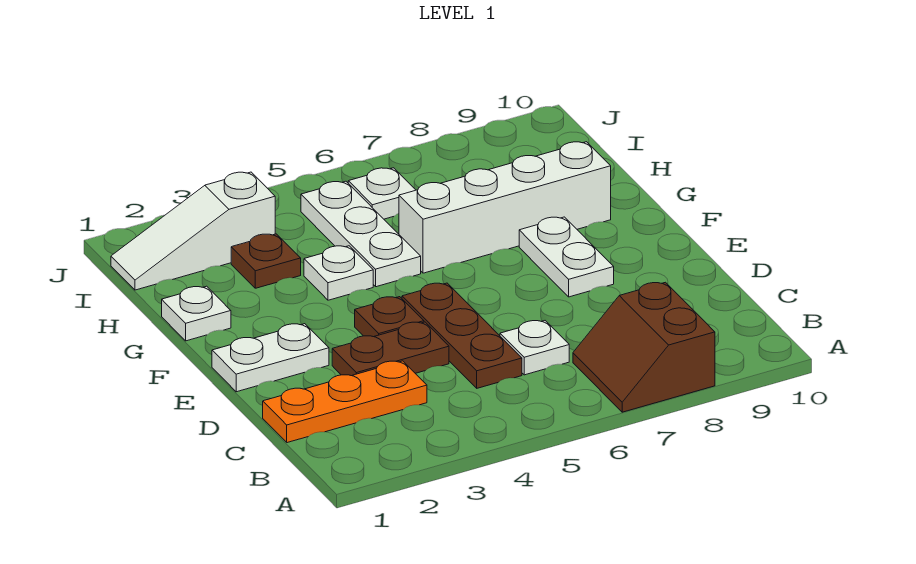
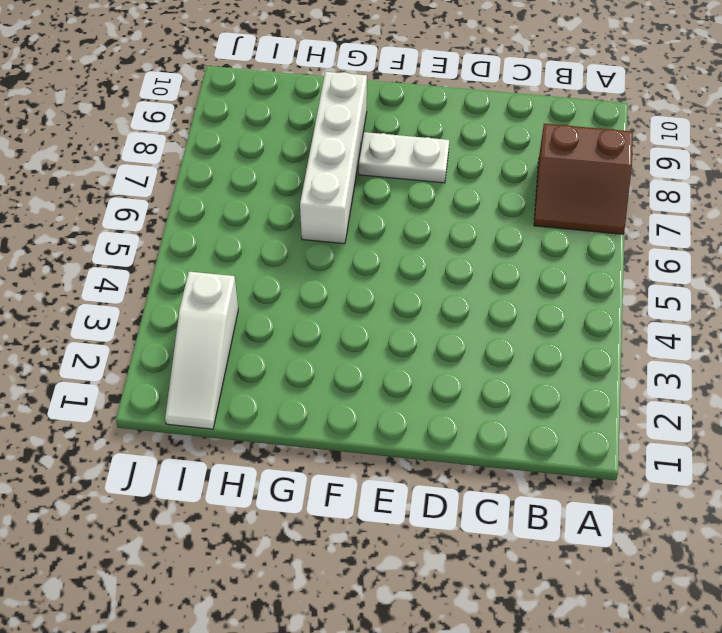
none -> orange plate C1:C3 level 1
none -> brown plate C5:E5 level 1
none -> white plate C6 level 1

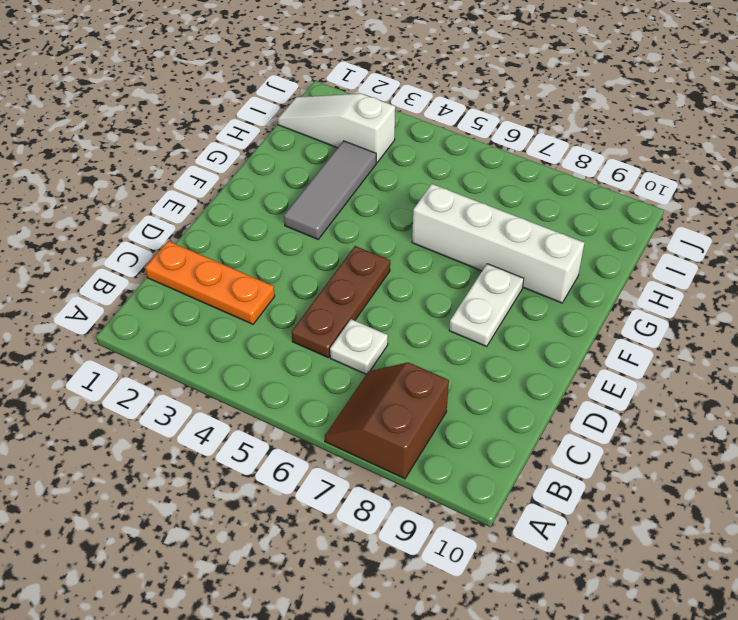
grey tile F3:H3 level 1 -> brown plate H3 level 1
none -> brown plate D3:D4 level 1
none -> white plate E1:E2 level 1
none -> brown plate E4 level 1

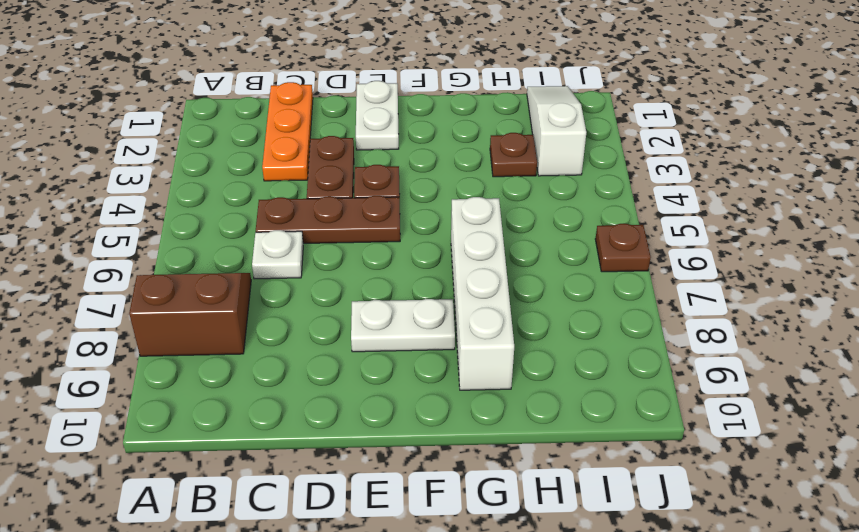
brown plate J6 level 1 -> none
none -> white plate G1 level 1
none -> white plate G4 level 1
none -> white plate G5:I5 level 1

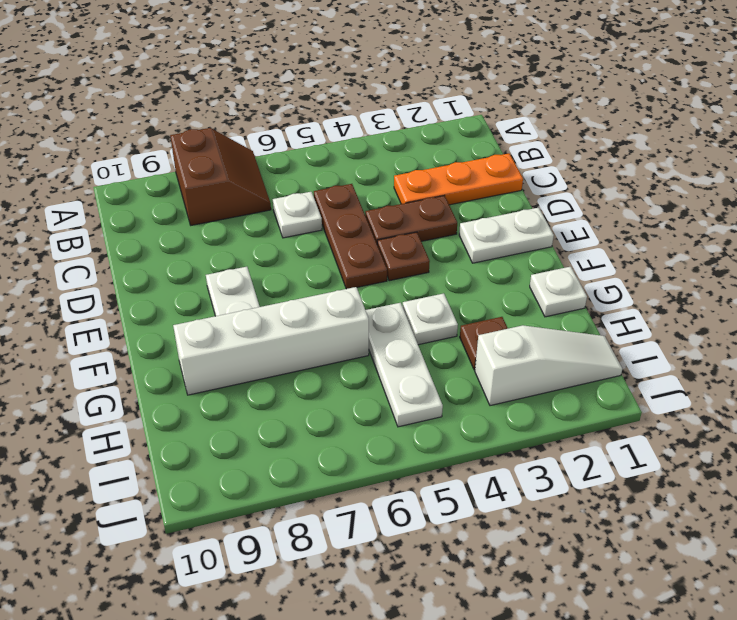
none -> white plate I6 level 1

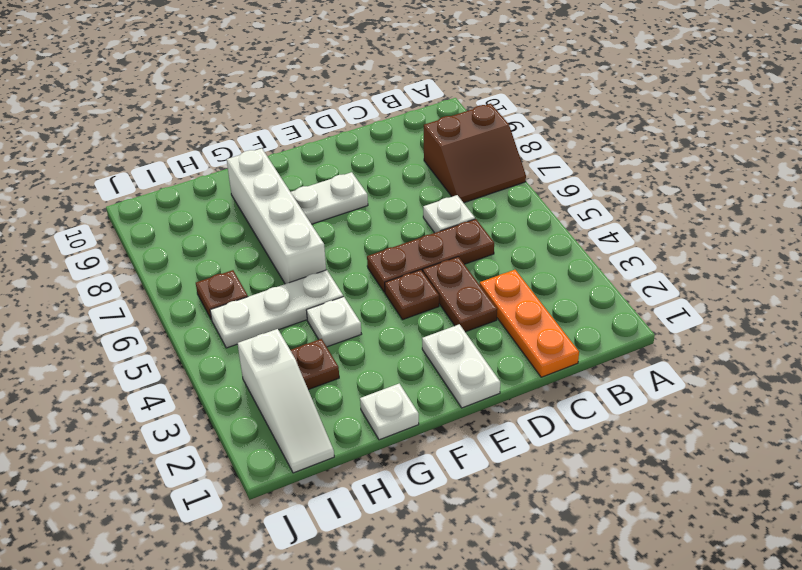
brown plate I6 level 1 -> white plate I6 level 1

